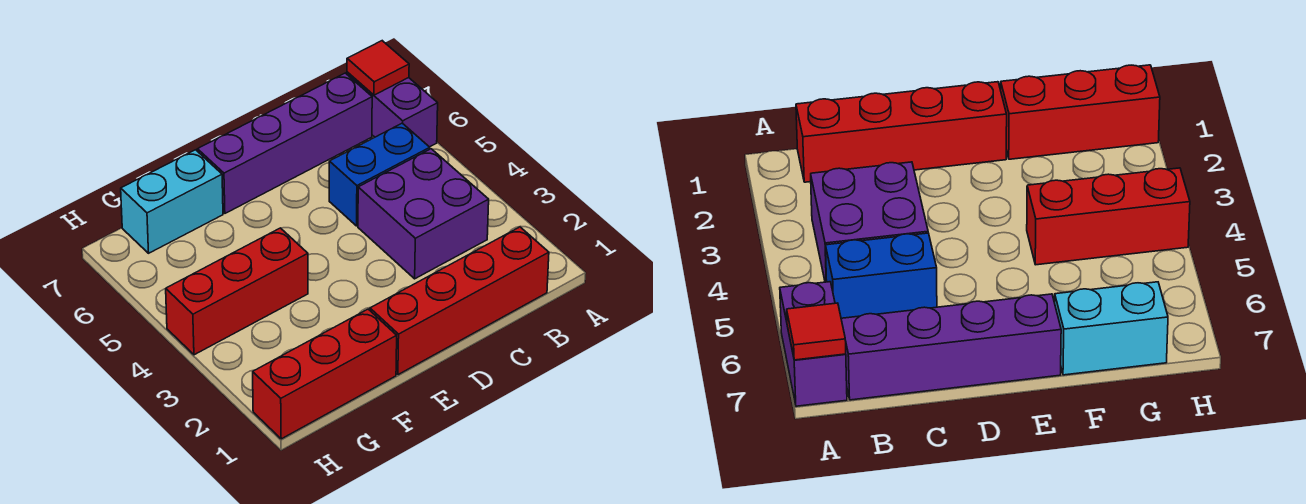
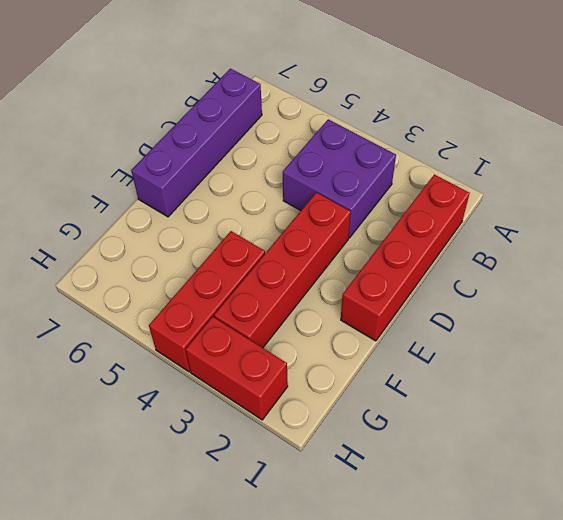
red brick D3:G3 level 1 -> none
red brick H2:H3 level 1 -> none
none -> purple brick A6:A7 level 1
none -> blue brick B5:C5 level 1

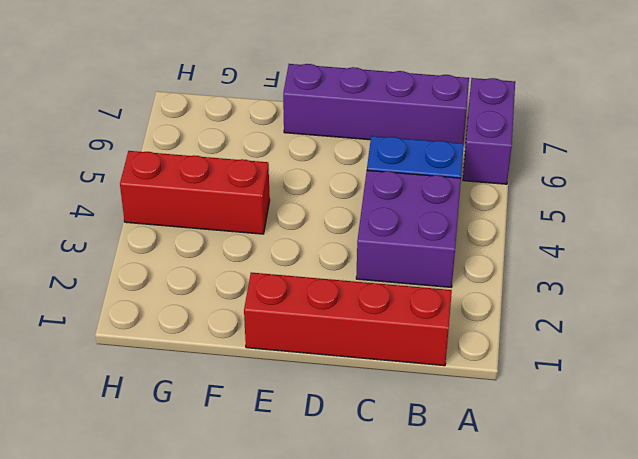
none -> red brick F1:H1 level 1
none -> cyan brick F7:G7 level 1

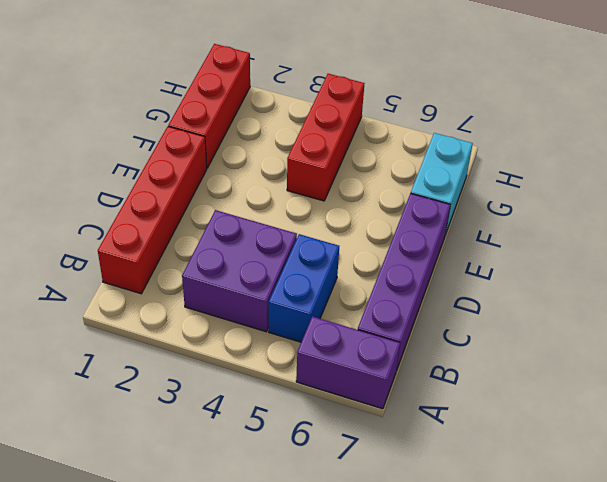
none -> red tile A7 level 2

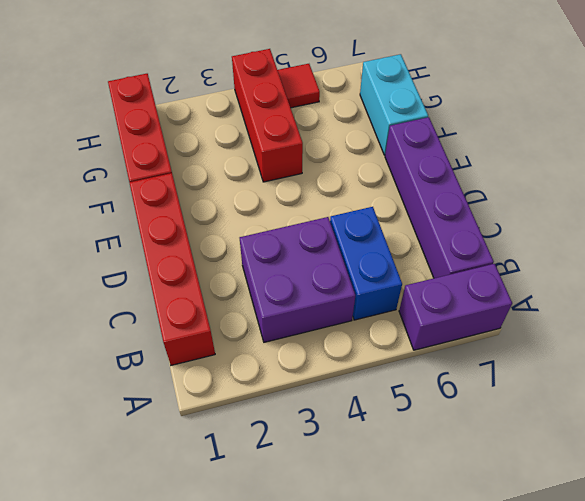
red tile H5 level 1 -> red tile A7 level 2

